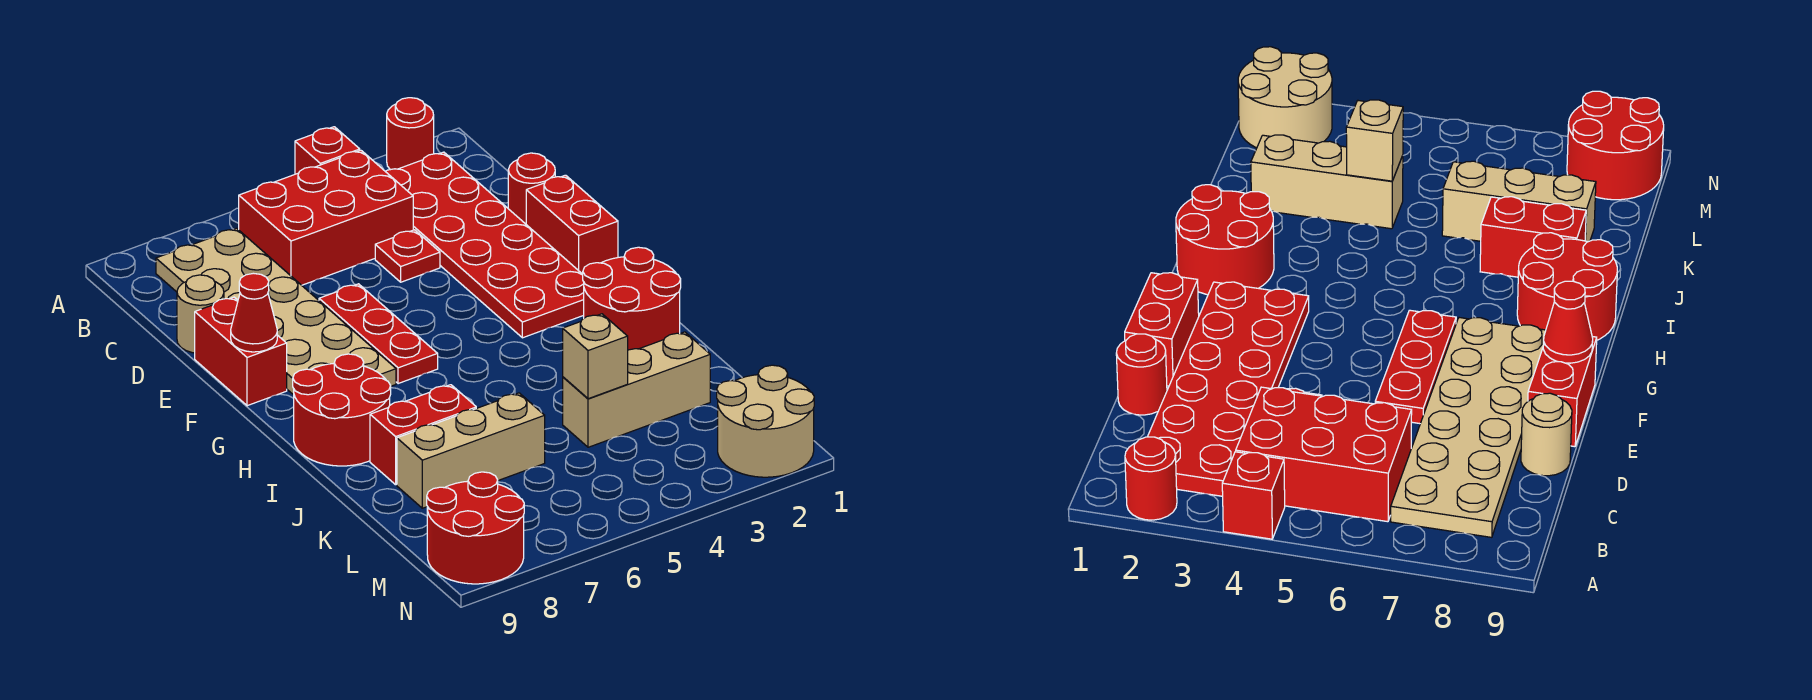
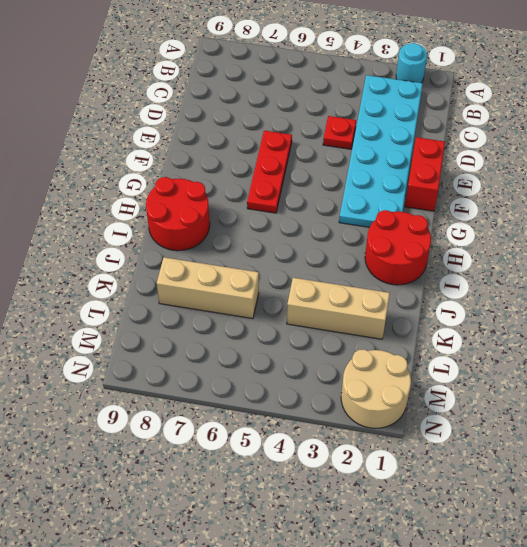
cyan round brick A2 level 1 -> red round brick A2 level 1
cyan plate B2:G3 level 1 -> red plate B2:G3 level 1
none -> red brick A4 level 1
none -> red brick B4:C6 level 1
none -> tan plate B7:G8 level 1

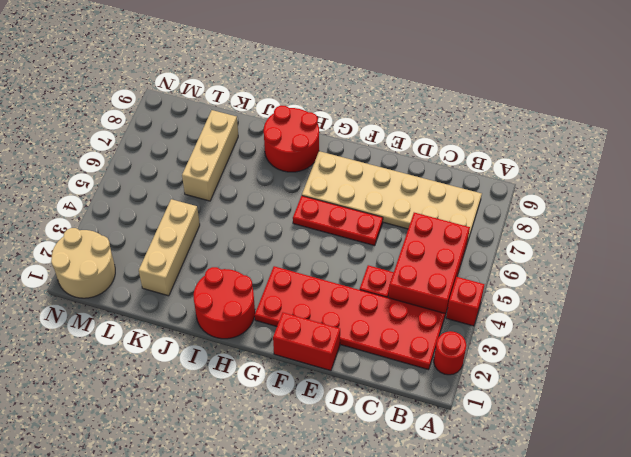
none -> red round brick D1 level 1
none -> tan round brick D9 level 1
none -> red brick E9:F9 level 1

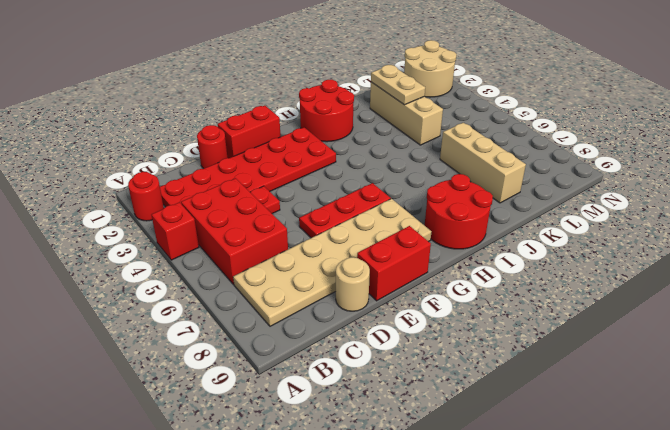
tan plate K2:K3 level 2 -> none
none -> red brick J7:J8 level 1
none -> red round brick M8:N9 level 1
none -> red cone F9 level 2

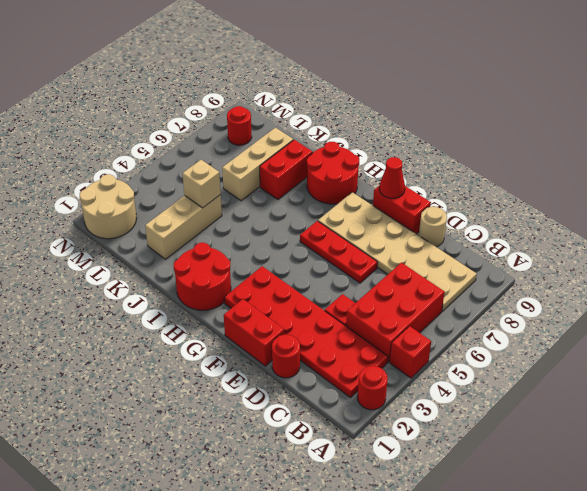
red round brick M8 level 1 -> red round brick M8:N9 level 1

